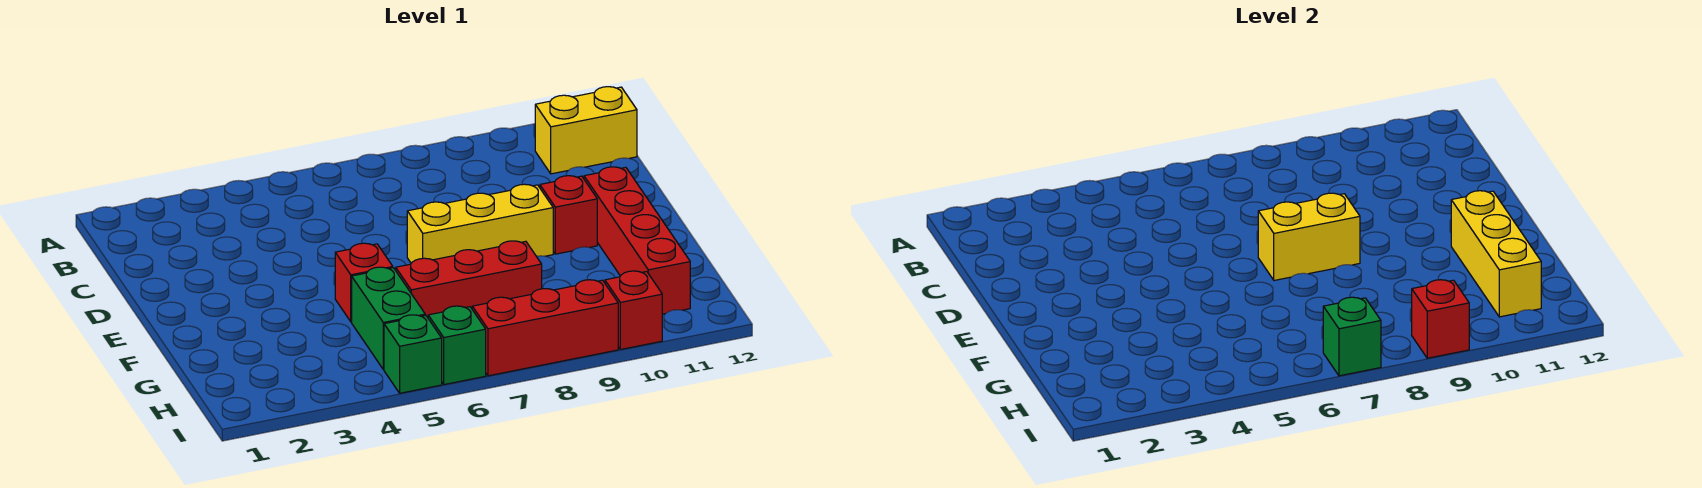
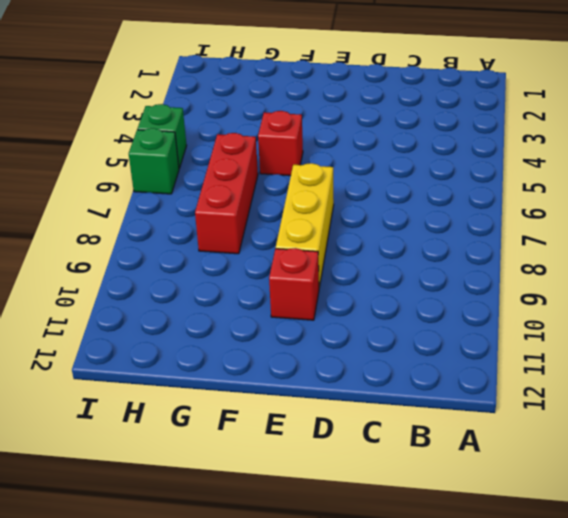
none -> yellow brick B11:B12 level 1
none -> red brick E11:H11 level 1
none -> green brick G5:H5 level 1

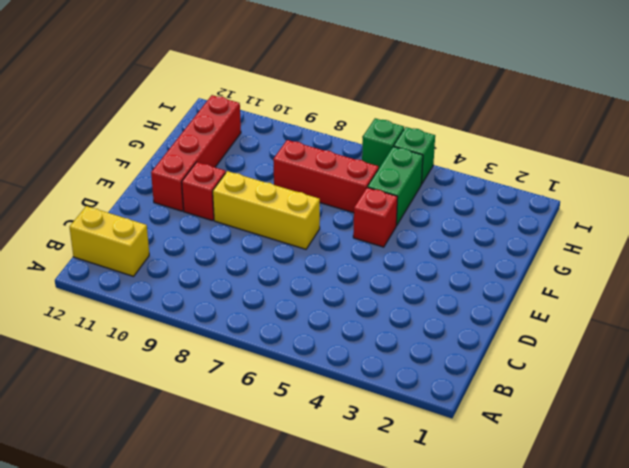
none -> red brick I7:I9 level 1
none -> red brick I10 level 1
none -> yellow brick E7:E8 level 2

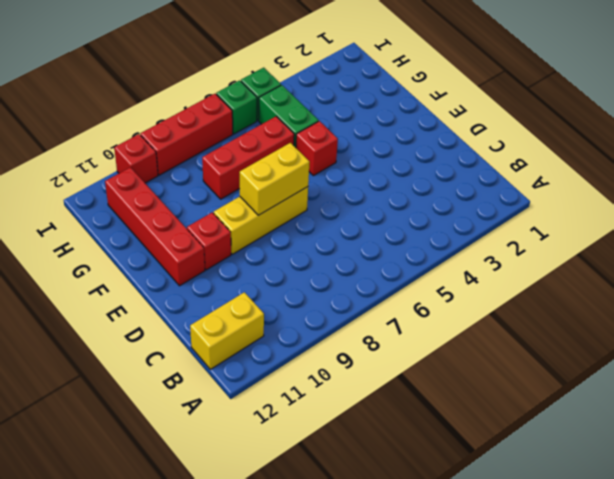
none -> yellow brick F11:H11 level 2
none -> green brick I7 level 2
none -> red brick I9 level 2

